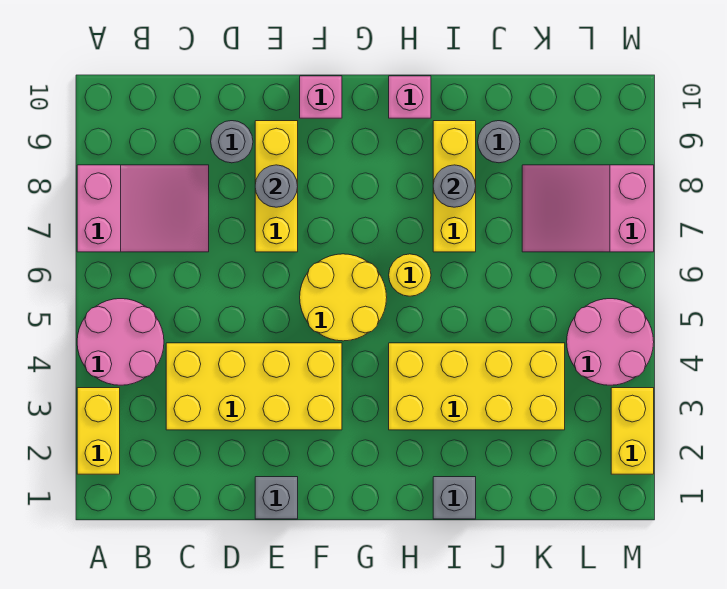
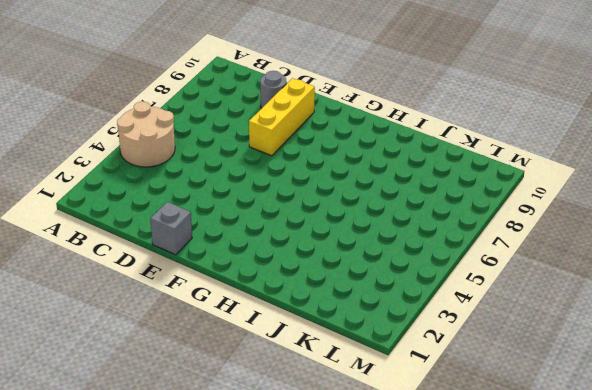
tan round brick A4:B5 level 1 -> pink round brick A4:B5 level 1
none -> yellow brick A2:A3 level 1
none -> pink slope A7:C8 level 1 top A
none -> yellow brick C3:F4 level 1

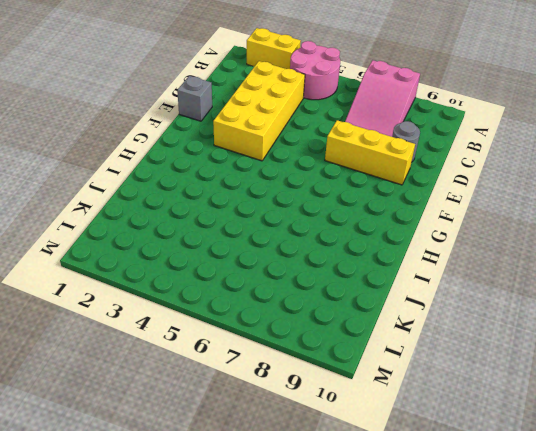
none -> yellow round brick F5:G6 level 1
none -> pink brick F10 level 1
none -> yellow brick H3:K4 level 1

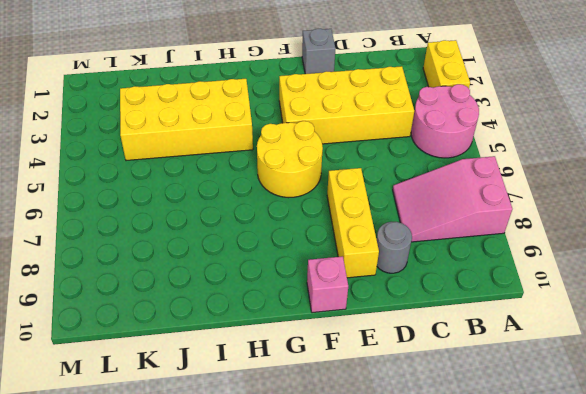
none -> yellow round brick H6 level 1
none -> pink brick H10 level 1
none -> grey brick I1 level 1

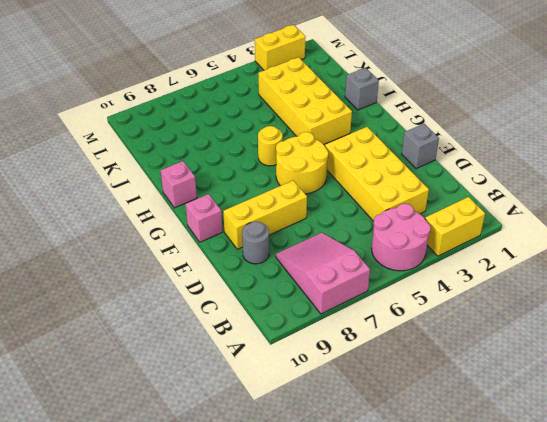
none -> yellow brick I7:I9 level 1
none -> grey round brick J9 level 1
none -> pink slope K7:M8 level 1 top M

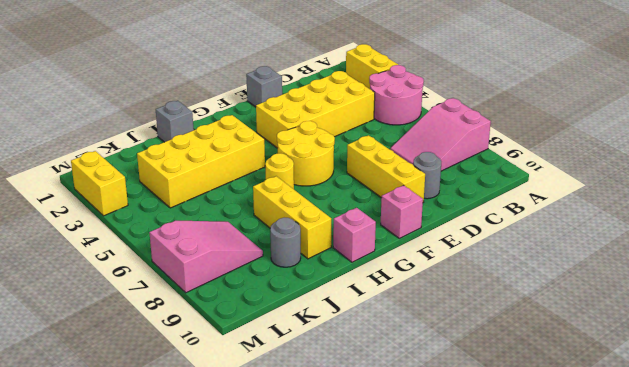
none -> pink round brick L4:M5 level 1
none -> grey round brick E8 level 2
none -> grey round brick I8 level 2

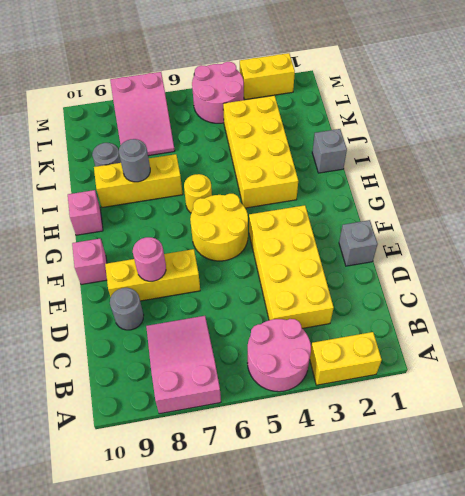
pink round brick E8 level 2 -> grey round brick E8 level 2

